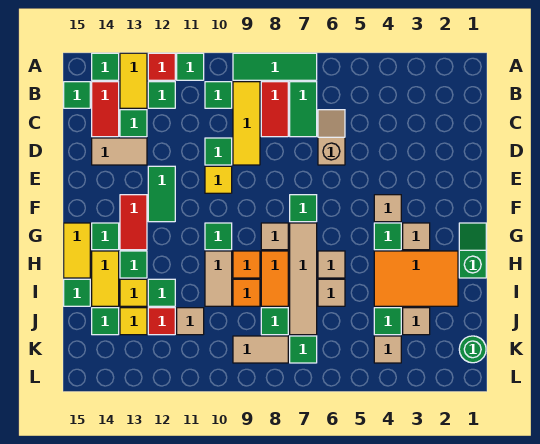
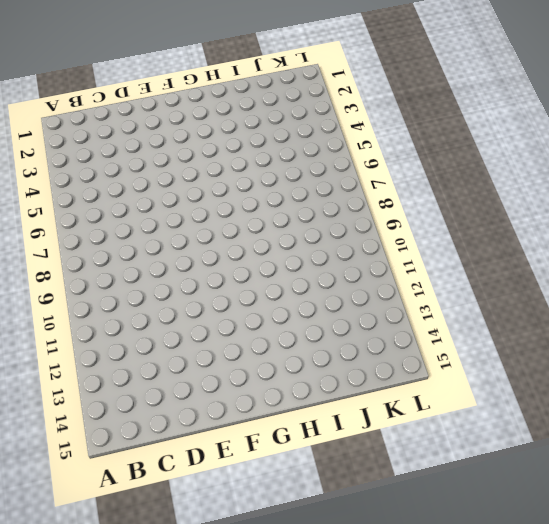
none -> green tile A7:A9 level 1
none -> green tile A11 level 1
none -> red tile A12 level 1
none -> yellow tile A13:B13 level 1

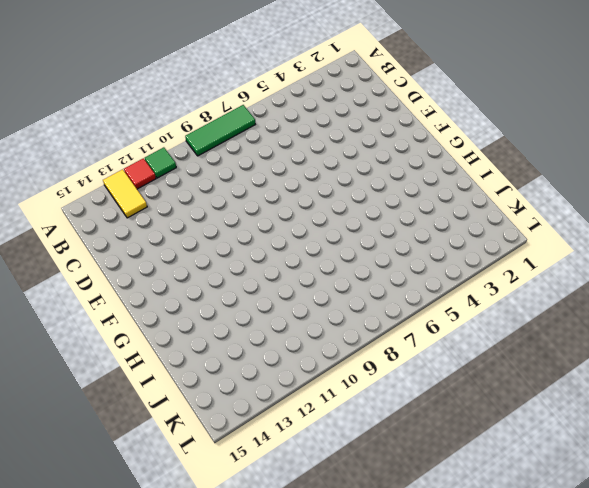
none -> green tile A14 level 1
none -> green tile B7:C7 level 1
none -> red tile B8:C8 level 1
none -> yellow tile B9:D9 level 1

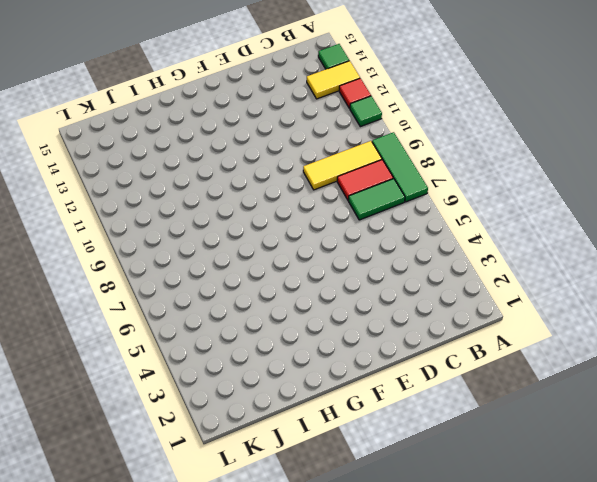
none -> green tile B10 level 1
none -> green tile B12 level 1
none -> red tile B14:C14 level 1
none -> green tile B15 level 1

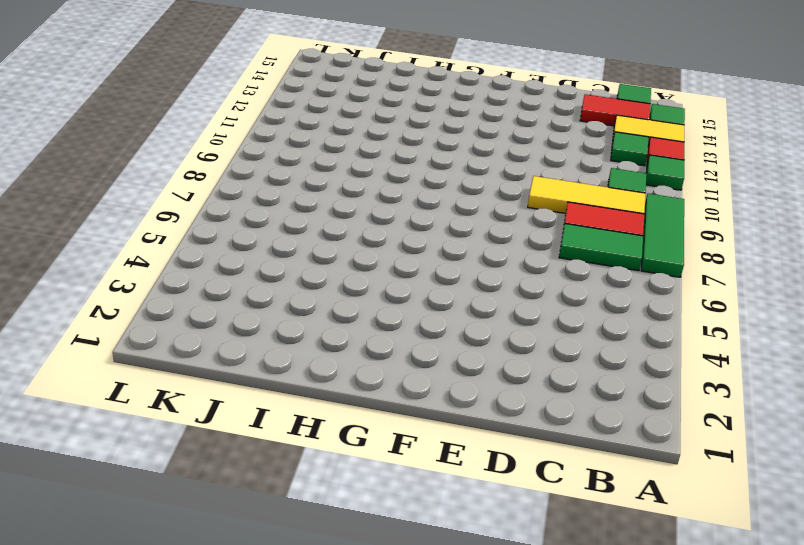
none -> tan slope C6:D6 level 1 top D
none -> green tile C13 level 1
none -> green tile D10 level 1
none -> tan tile D13:D14 level 1

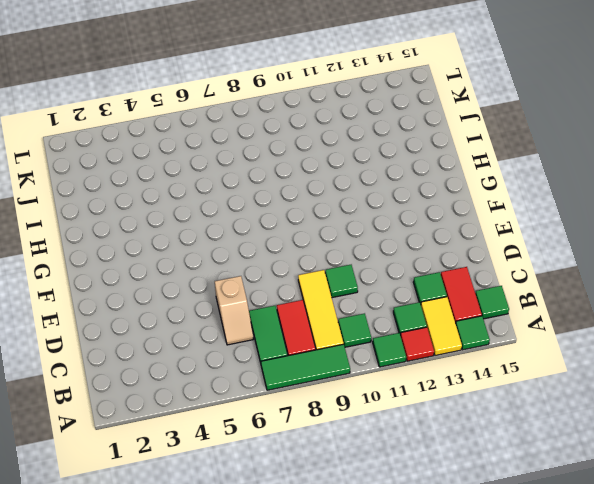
none -> tan tile D13:D14 level 1
none -> yellow tile E10 level 1
none -> green tile E12:F12 level 1
none -> tan tile F4 level 1

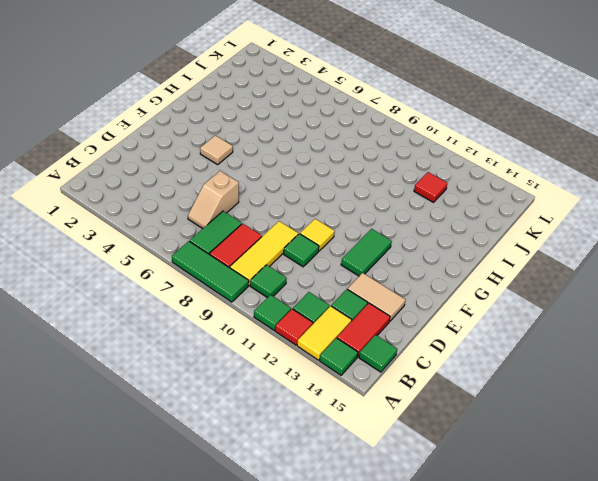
none -> green tile F7 level 1
none -> red tile F13:G13 level 1
none -> green slope G1:H1 level 1 top H
none -> tan tile G3 level 1

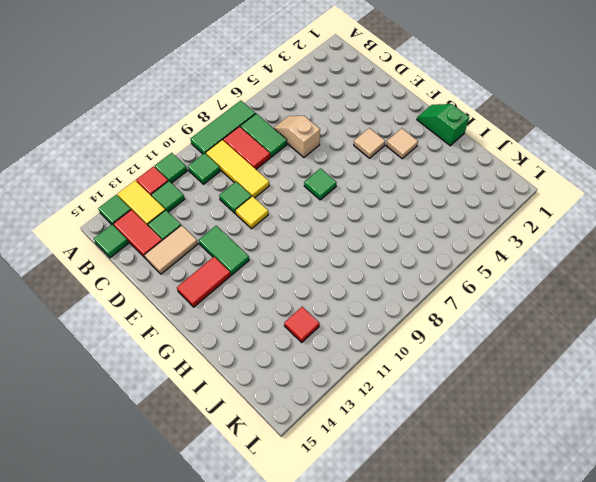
red tile F13:F14 level 1 -> red tile F13:G13 level 1
none -> green tile G4 level 1
none -> tan tile G7:J7 level 1
none -> tan tile G8 level 1
none -> green tile G10 level 1

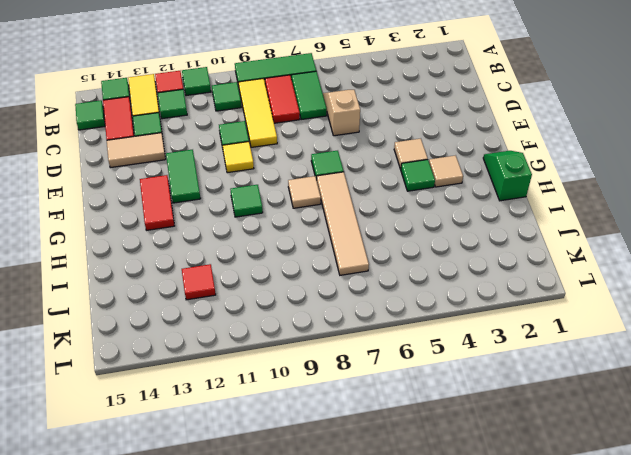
none -> green tile G14 level 1
none -> yellow tile G15:H15 level 1
none -> orange tile H2:I4 level 1
none -> tan tile H6 level 1

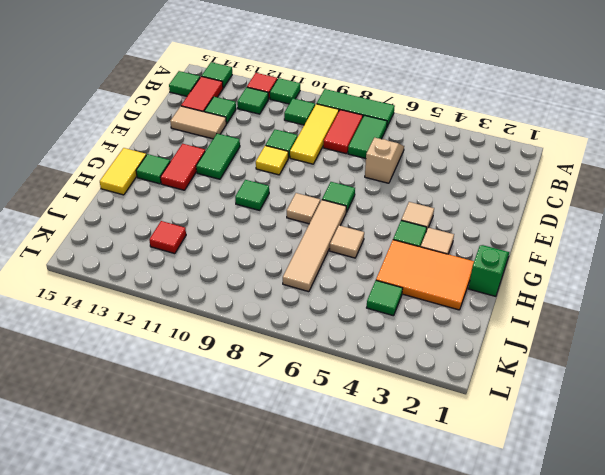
none -> yellow tile A13:B13 level 1
none -> orange tile H8:I8 level 1
none -> orange tile H9 level 1
none -> tan tile H10:I10 level 1

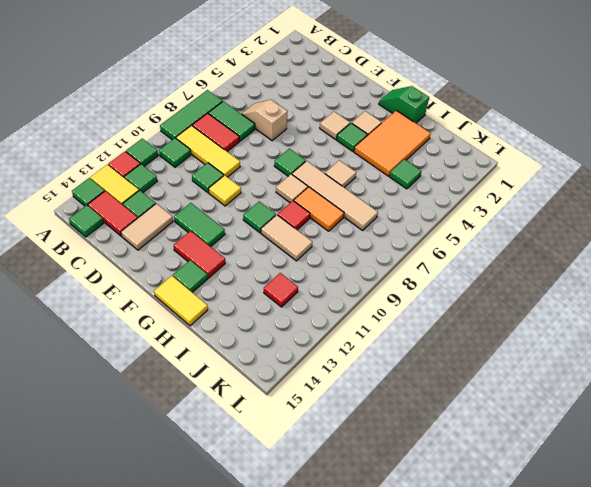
red tile H9 level 1 -> orange tile H9 level 1
none -> green tile H13 level 1
none -> yellow tile H14:I14 level 1
none -> tan tile I6 level 1
none -> orange tile I9 level 1

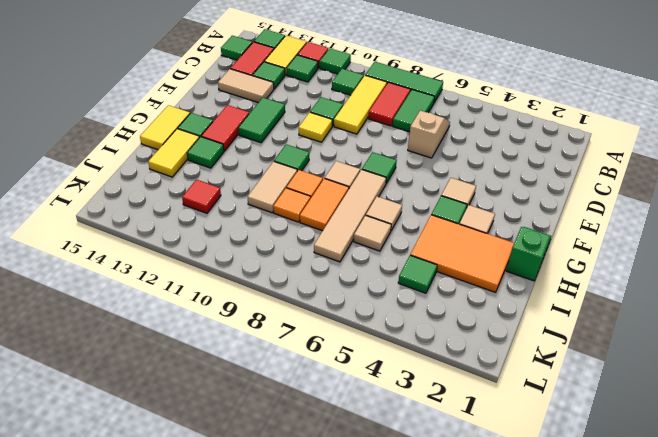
none -> green tile I12 level 1
none -> yellow tile I13 level 1
none -> green tile I15 level 1
none -> tan tile J3 level 1

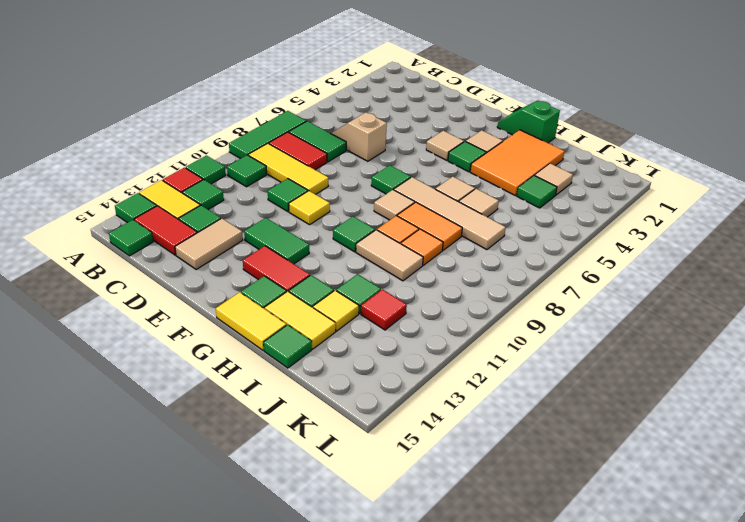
none -> green tile J8 level 1
none -> tan tile J11 level 1
none -> yellow tile J13 level 1
none -> green tile J14 level 1

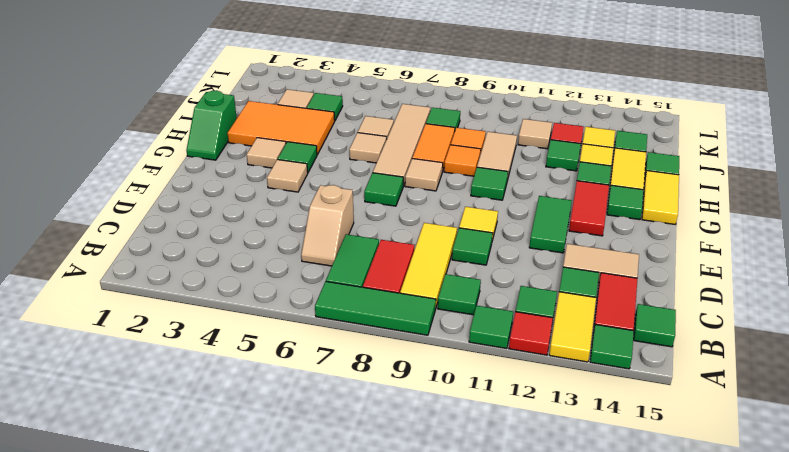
none -> green round brick K1 level 1
none -> tan tile K4 level 1
none -> green tile K7 level 1
none -> tan tile K8:K9 level 1

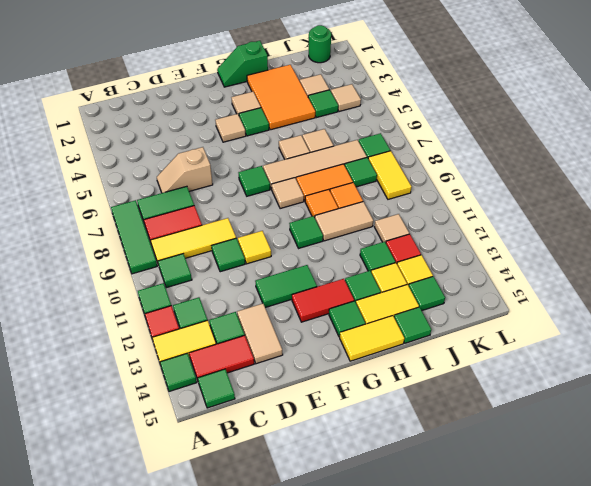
yellow tile K8:K9 level 1 -> tan tile K8:K9 level 1

